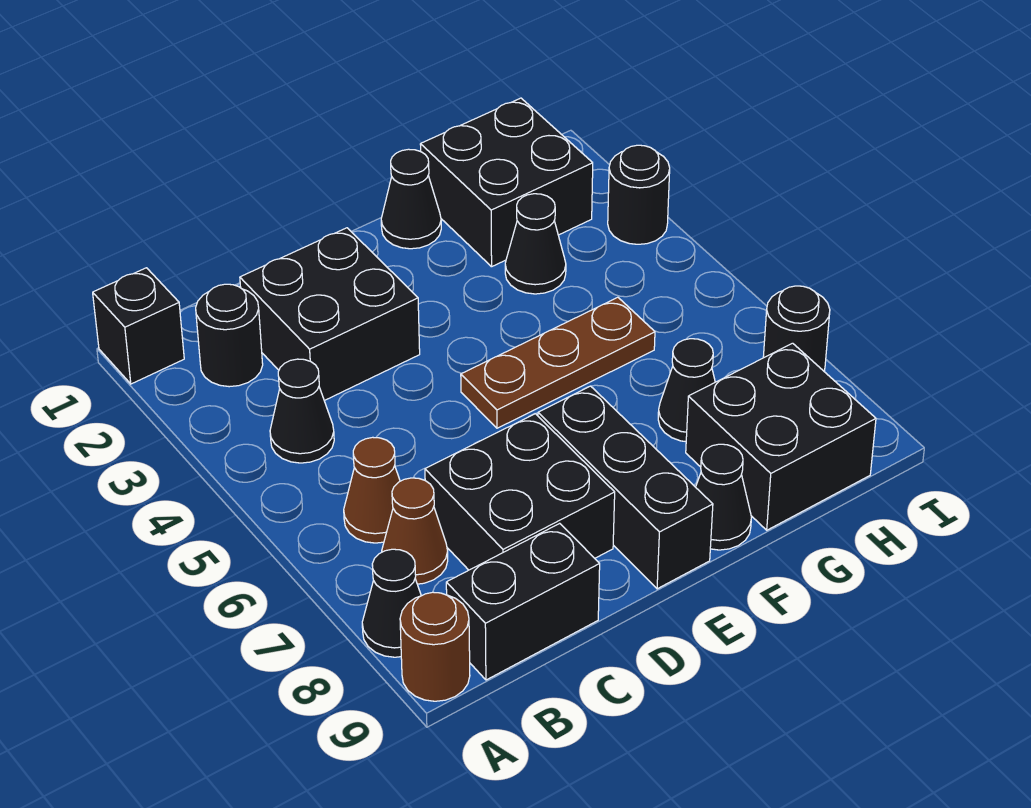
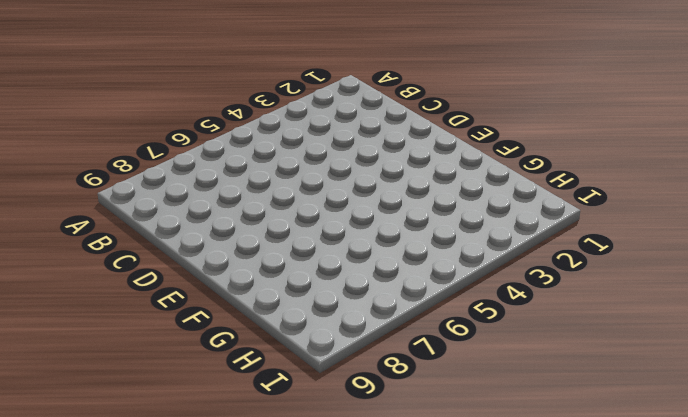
none -> black brick A1 level 1
none -> black cone A8 level 1
none -> brown round brick A9 level 1

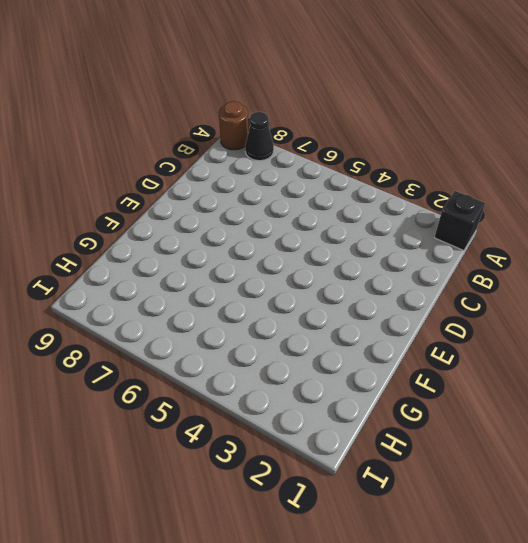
none -> black round brick B2 level 1
none -> black cone B4 level 1
none -> brown cone B6 level 1

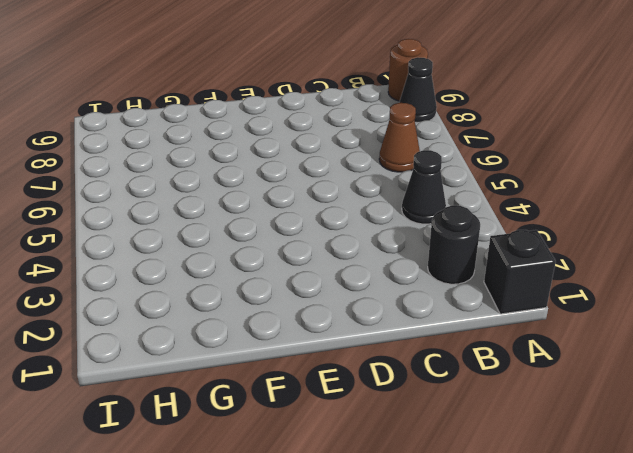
none -> brown cone B7 level 1
none -> black brick B9:C9 level 1
none -> black brick C2:D3 level 1

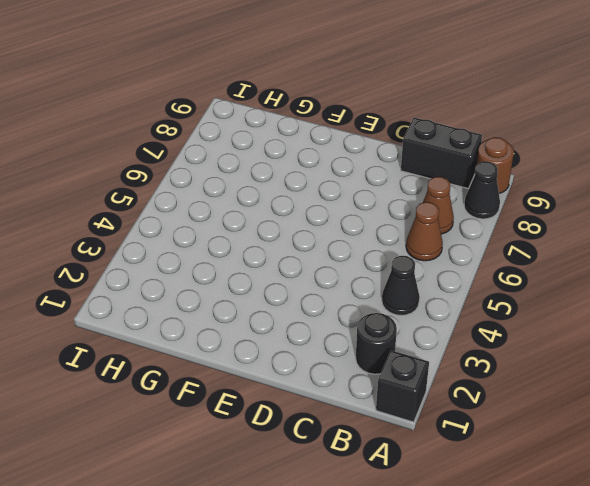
none -> black brick C2:D3 level 1
none -> black brick C7:D8 level 1
none -> brown plate E5:G5 level 1

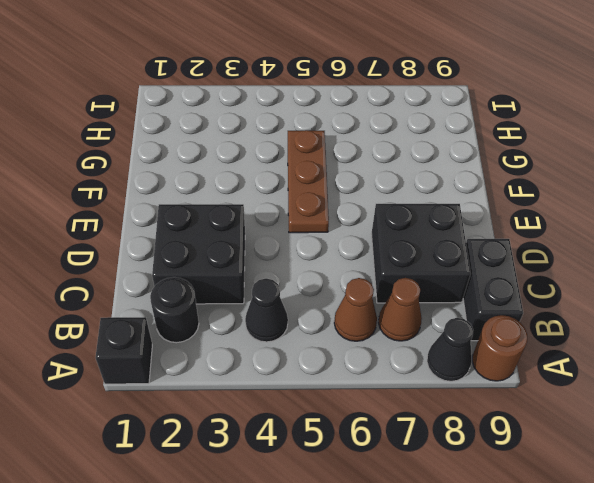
none -> black brick E7:E9 level 1
none -> black cone F1 level 1
none -> black cone F9 level 1

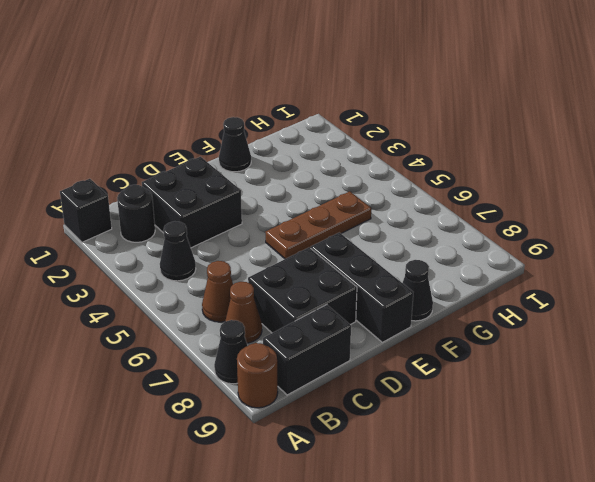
none -> black brick G1:H2 level 1
none -> black cone G3 level 1
none -> black cone G7 level 1

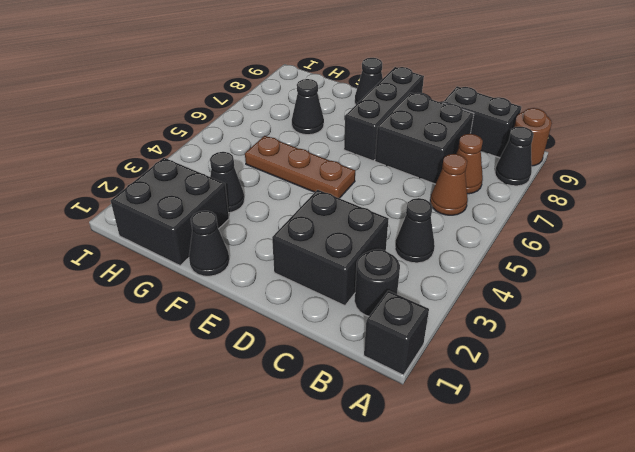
none -> black brick G8:H9 level 1
none -> black round brick I3 level 1
none -> black round brick I7 level 1

